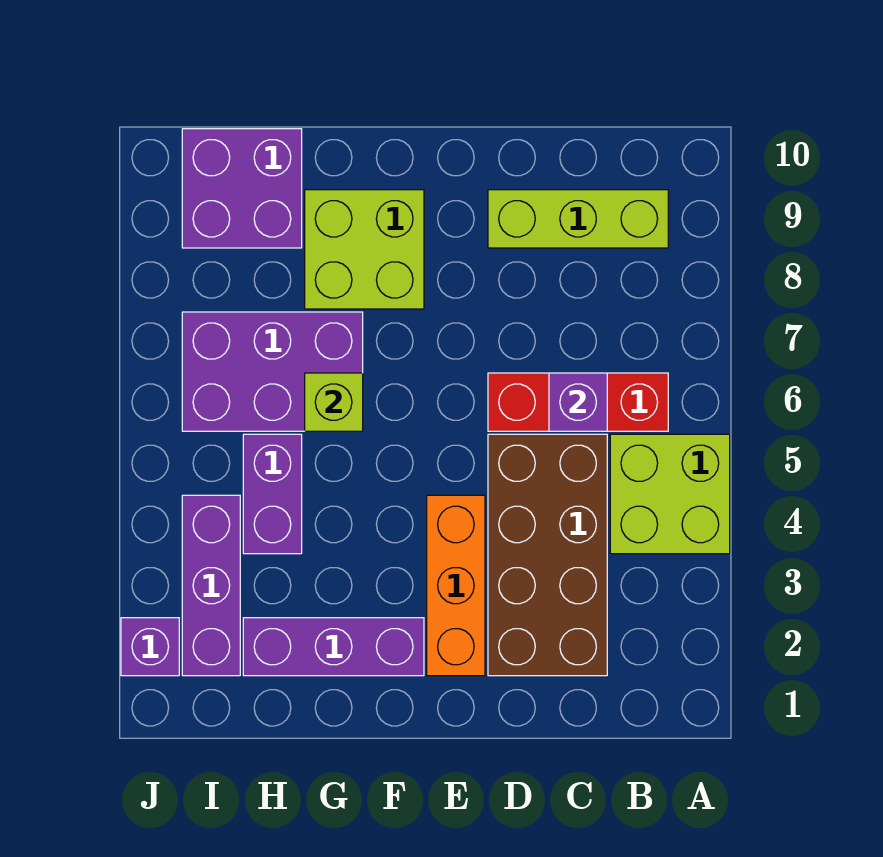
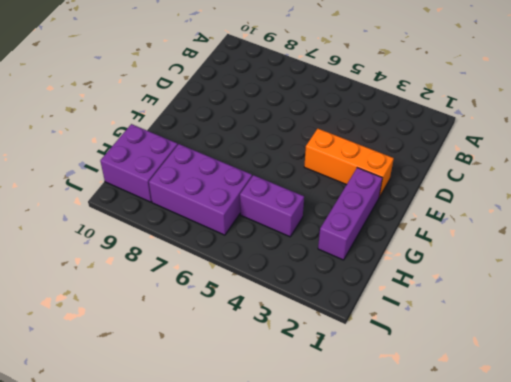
purple brick H6:I8 level 1 -> purple brick G6:I7 level 1
none -> lime brick A4:B5 level 1
none -> red brick B6:D6 level 1
none -> lime brick B9:D9 level 1

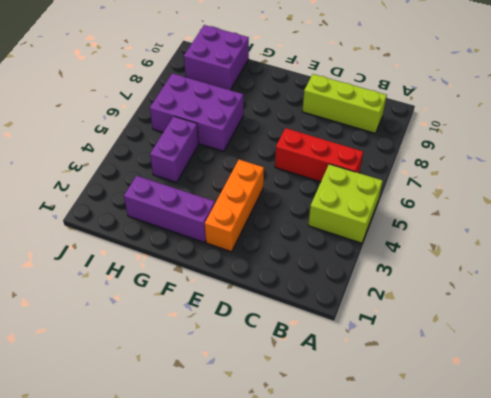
none -> brown brick C2:D5 level 1
none -> lime brick F8:G9 level 1
none -> purple brick I2:I4 level 1

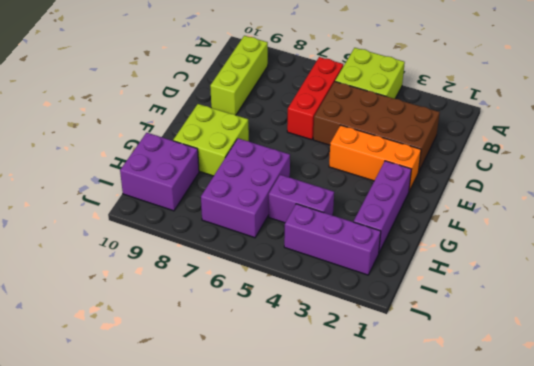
none -> purple brick J2 level 1
none -> purple brick C6 level 2
none -> lime brick G6 level 2

